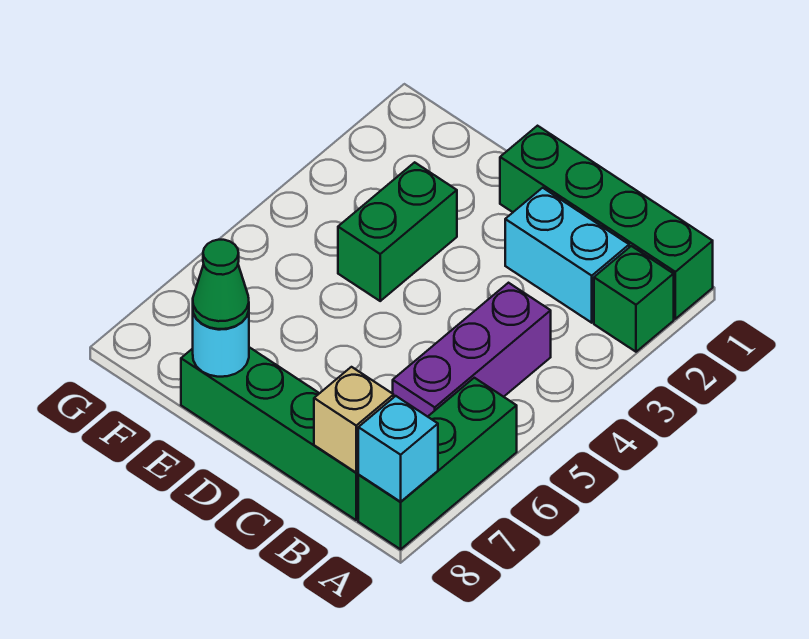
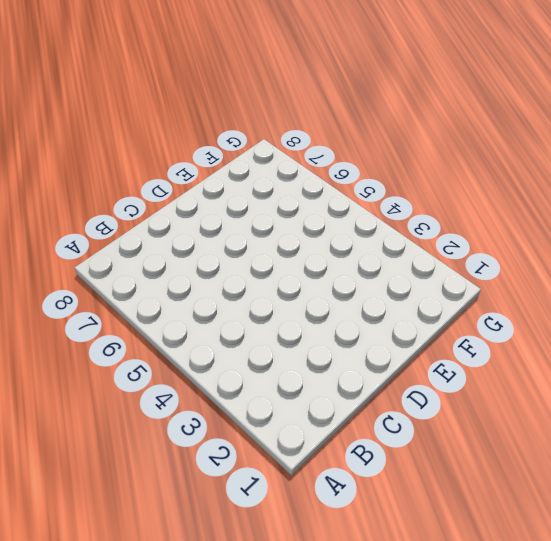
none -> green brick A1:D1 level 1
none -> green brick A2 level 1

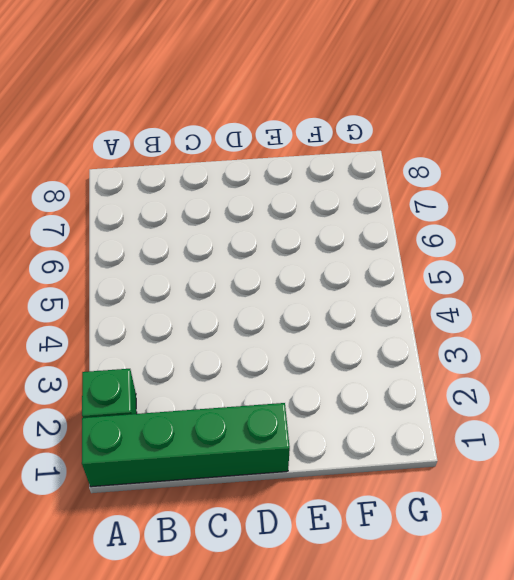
none -> green brick A6:A8 level 1
none -> cyan brick B2:C2 level 1

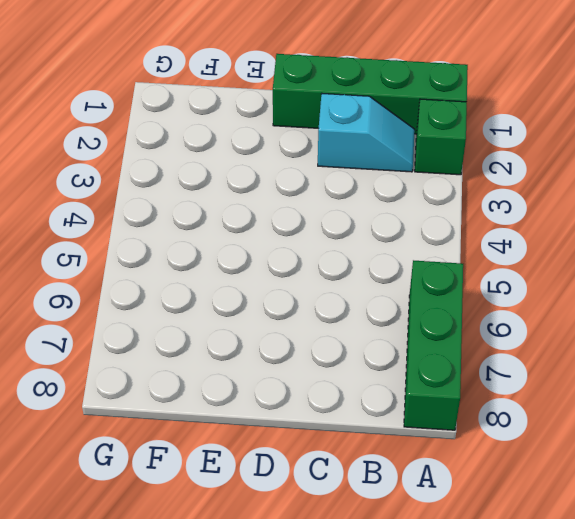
cyan slope B2:C2 level 1 top C -> cyan brick B2:C2 level 1
none -> purple brick B4:B6 level 1
none -> green brick B8:E8 level 1

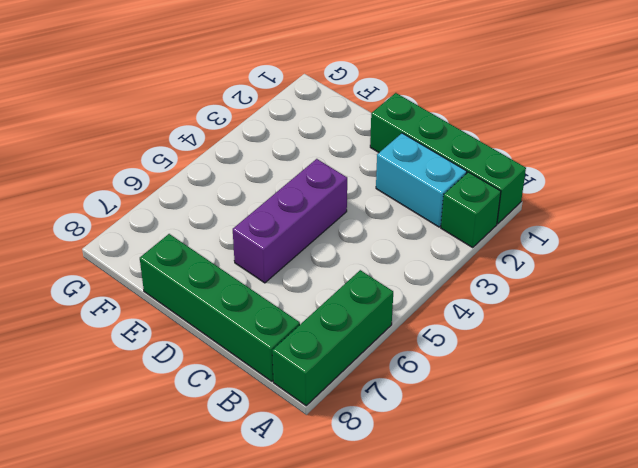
purple brick D4:D6 level 1 -> purple brick B4:B6 level 1
none -> green brick E3:E4 level 1
none -> cyan brick A8 level 2

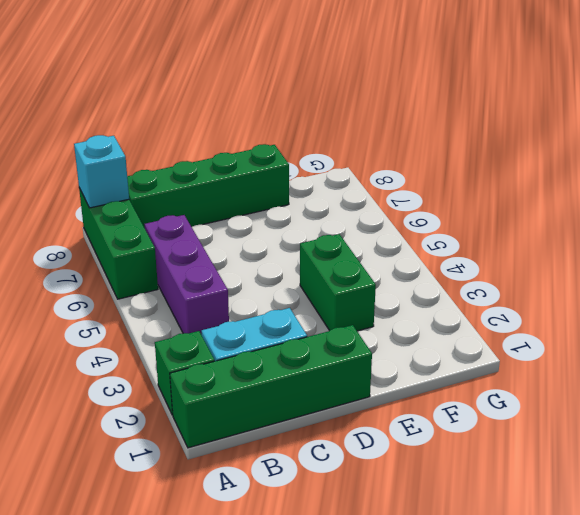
none -> tan brick B8 level 2
none -> cyan round brick E8 level 2

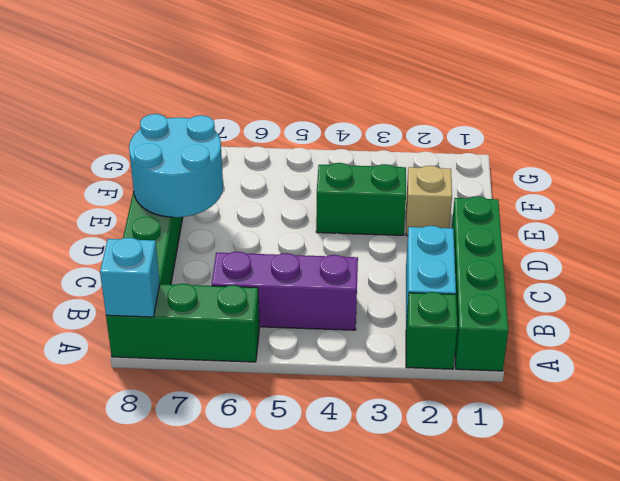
cyan round brick D7:E8 level 2 -> cyan round brick E8 level 2
tan brick E2 level 1 -> tan brick B8 level 2
none -> green cone E8 level 3

